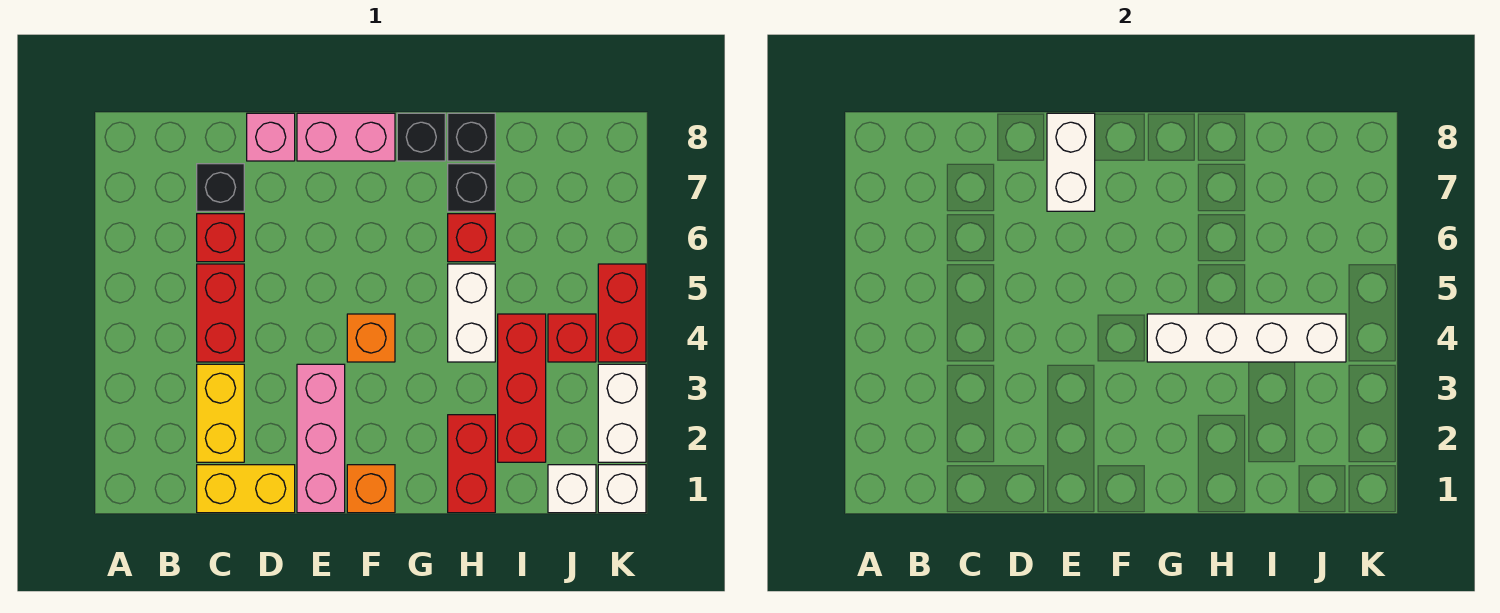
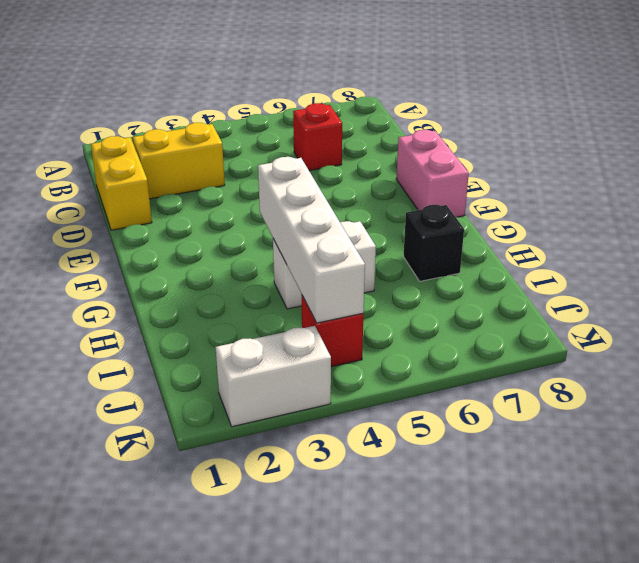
none -> red brick C4:C5 level 1
none -> black brick C7 level 1
none -> pink brick D8 level 1

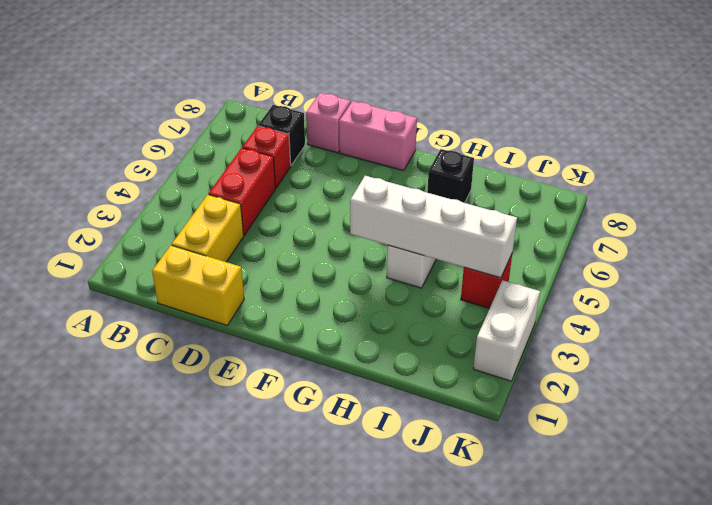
none -> pink brick E1:E3 level 1
none -> orange brick F1 level 1
none -> orange brick F4 level 1

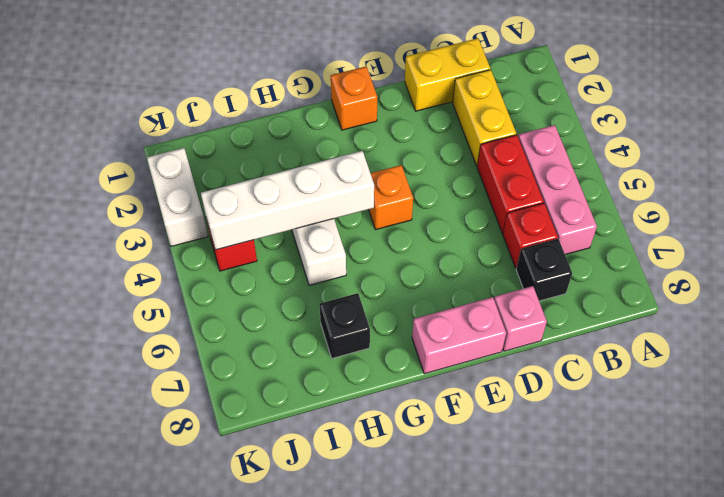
pink brick B4:B6 level 1 -> pink brick E1:E3 level 1
none -> black brick G8 level 1
none -> red brick H1:H2 level 1
none -> red brick H6 level 1

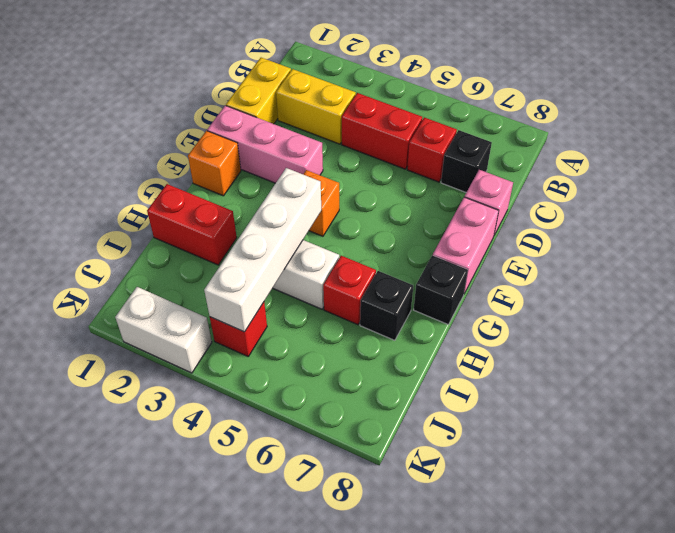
none -> black brick H8 level 1
none -> red brick I2:I4 level 1
none -> white brick J1 level 1

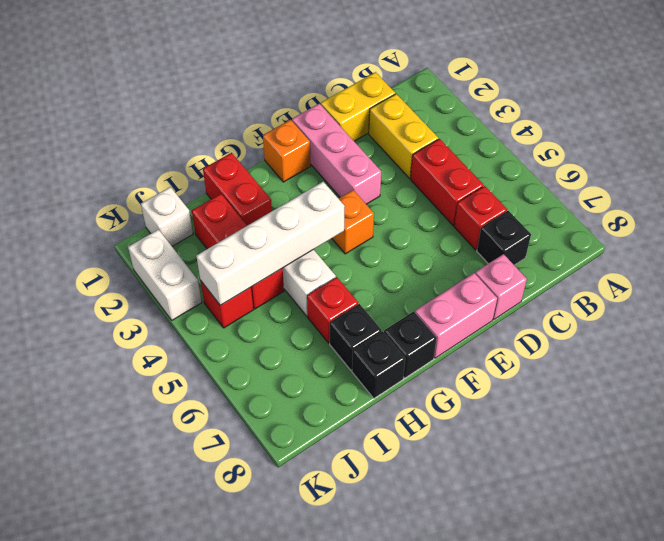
none -> white brick K1 level 1
none -> red brick K4:K5 level 1
none -> white brick E7:E8 level 2

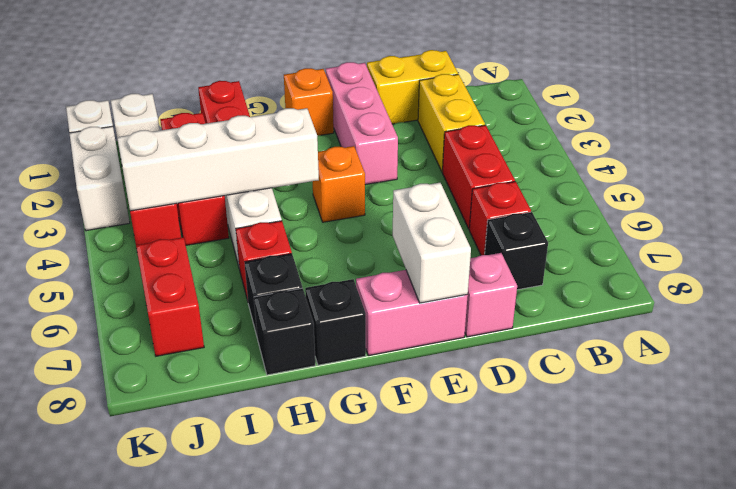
red brick J6:J7 level 1 -> red brick K4:K5 level 1

